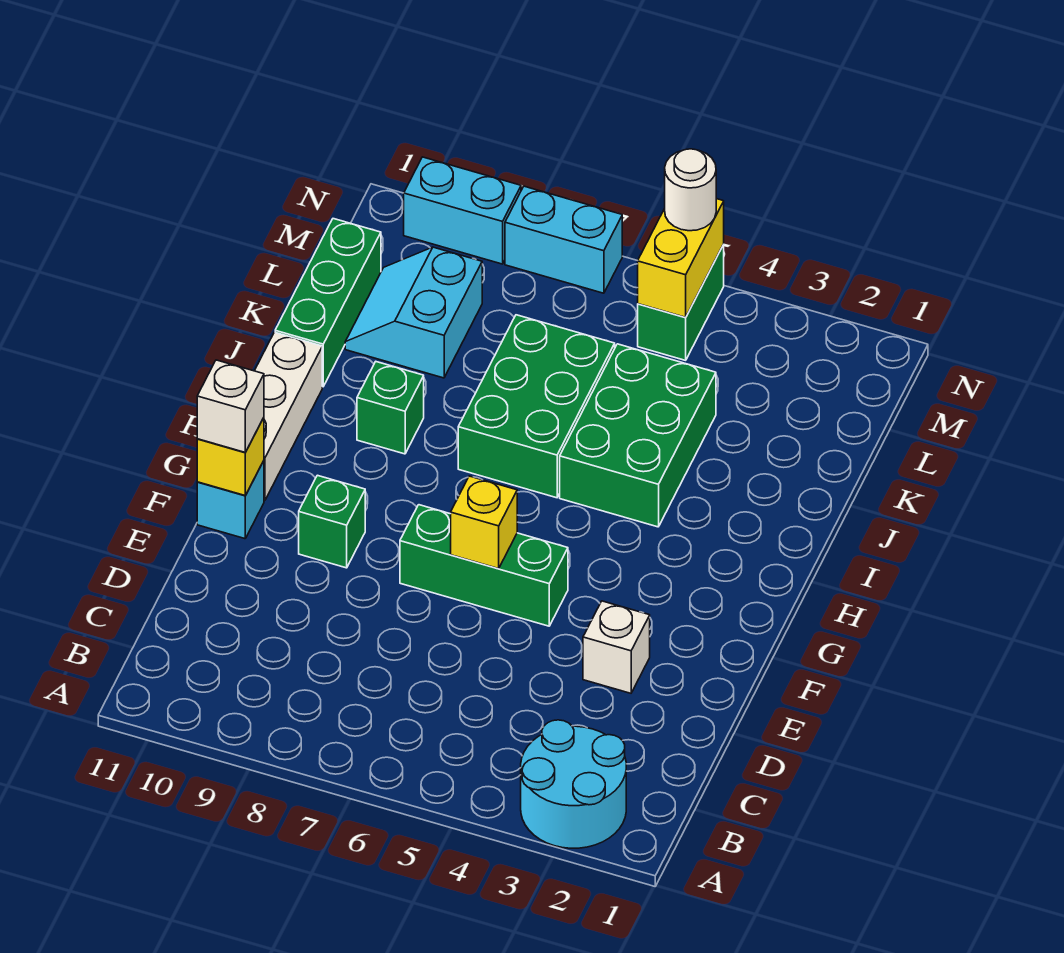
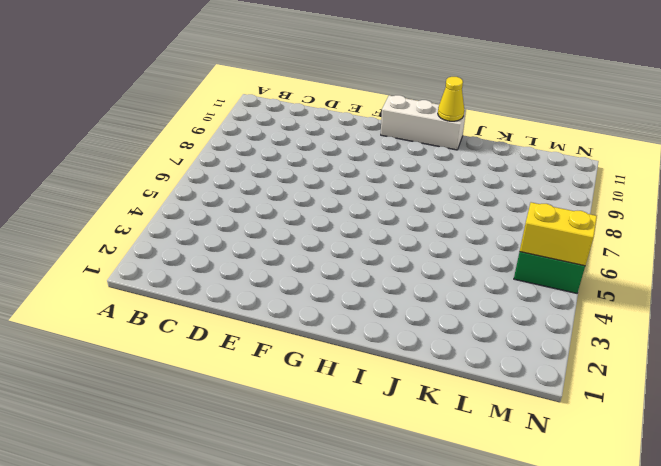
yellow cone I11 level 2 -> none
none -> cyan round brick A2:B3 level 1
none -> white brick E3 level 1
none -> green brick F5:F7 level 1

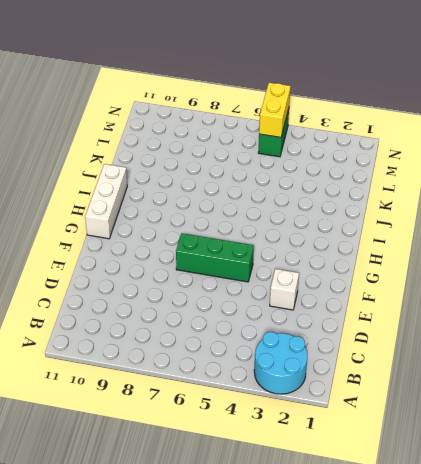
none -> green brick F9 level 1
none -> cyan brick F11 level 1
none -> green brick I4:K5 level 1

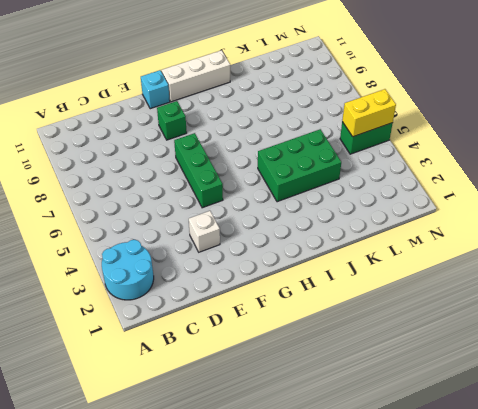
none -> green brick I6:K7 level 1
none -> green brick I9 level 1
none -> green brick J11:L11 level 1

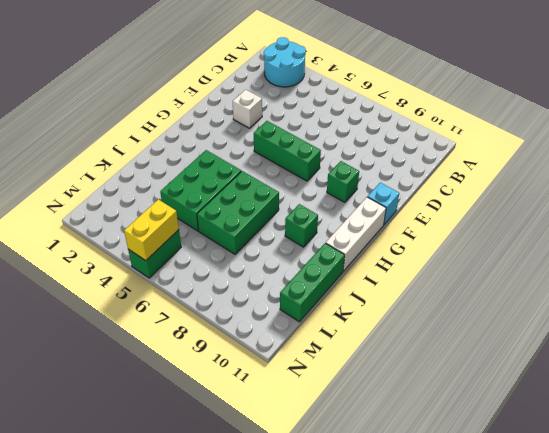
none -> cyan slope K9:L10 level 1 top 9
none -> cyan brick N7:N8 level 1
none -> cyan brick N9:N10 level 1

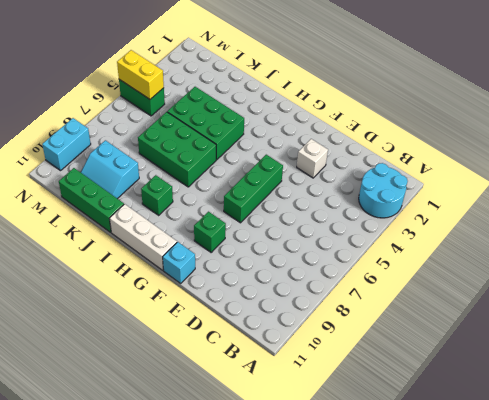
none -> cyan brick N7:N8 level 1
none -> yellow brick F6 level 2
none -> yellow brick F11 level 2

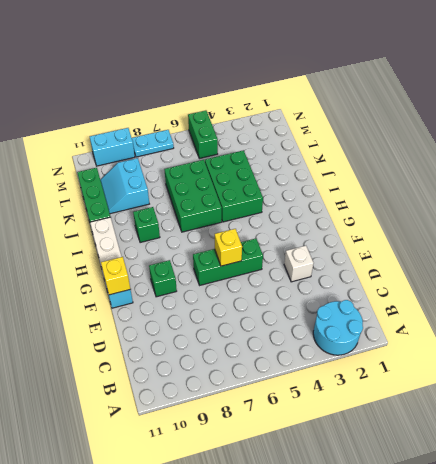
cyan plate N7:N8 level 1 -> cyan brick N7:N8 level 1
none -> yellow brick M5:N5 level 2
none -> white brick F11 level 3
none -> white round brick N5 level 3

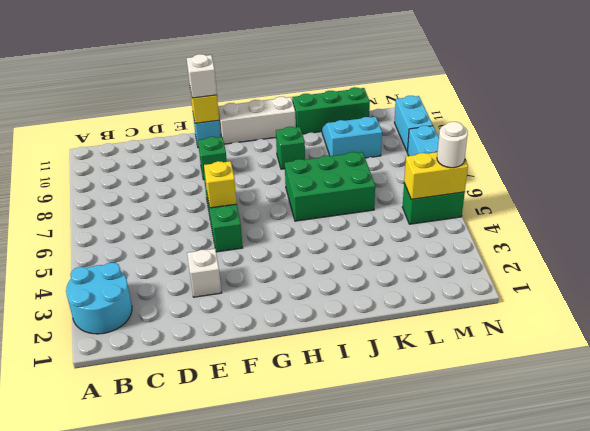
none -> green brick I4:K5 level 1

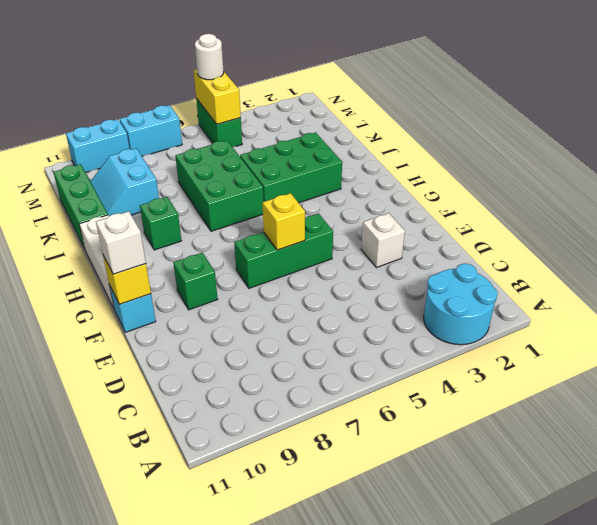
green brick I3:J5 level 1 -> green brick I4:K5 level 1

